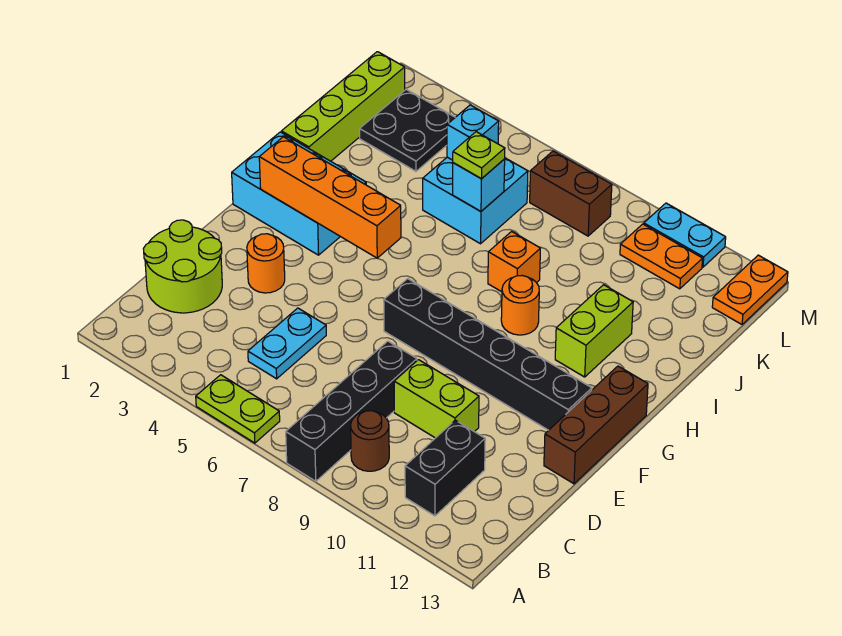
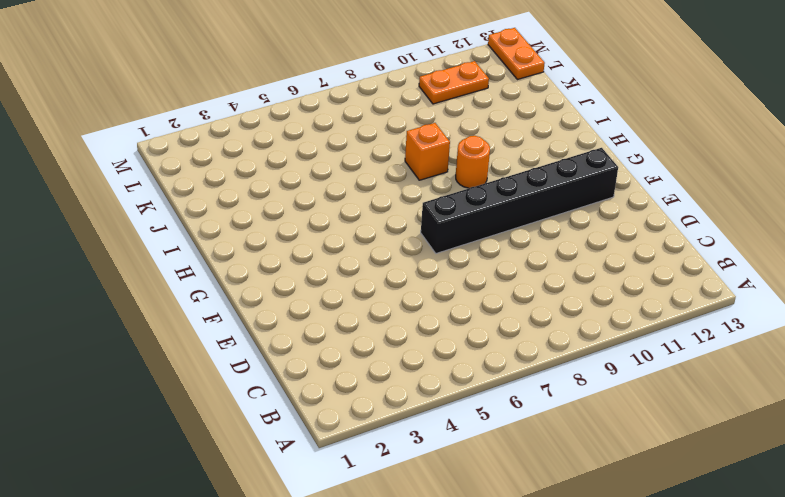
none -> lime plate A5:A6 level 1
none -> black brick A8:D8 level 1
none -> brown round brick B9 level 1

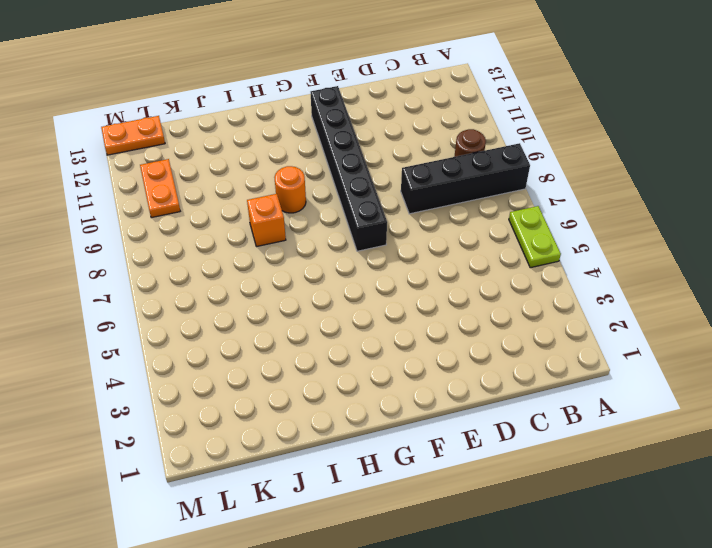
none -> black brick B11:C11 level 1
none -> lime round brick C1:D2 level 1
none -> cyan plate C5:D5 level 1

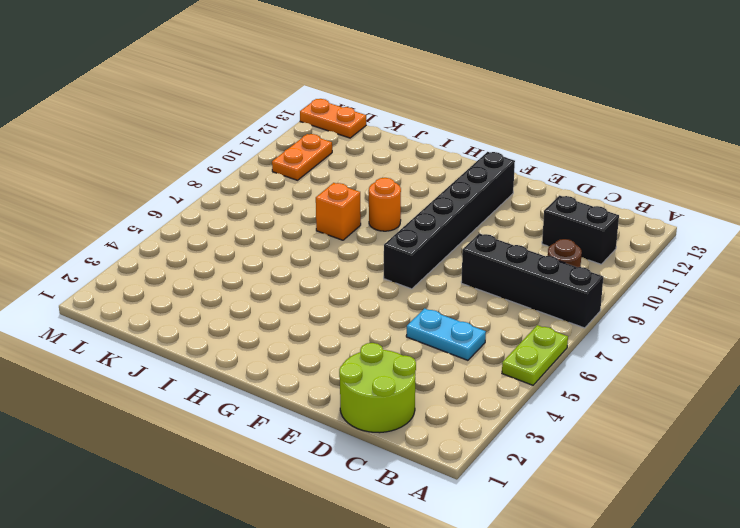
none -> lime brick D9:D10 level 1
none -> orange round brick E3 level 1
none -> brown brick E13:G13 level 1

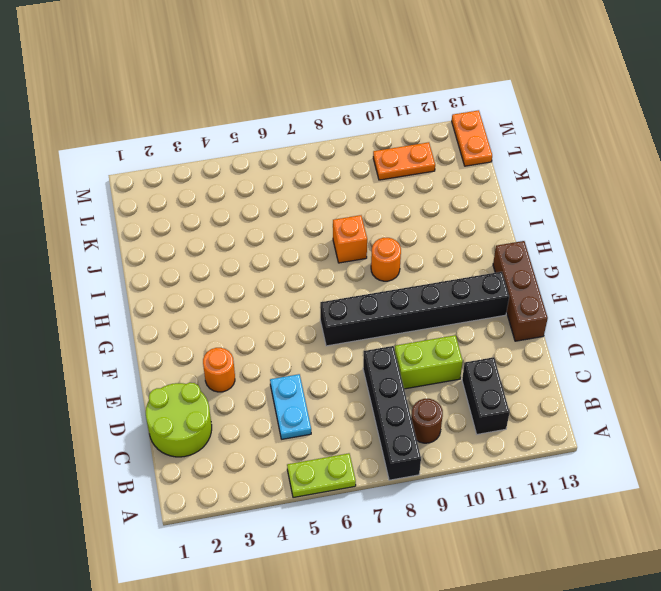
none -> cyan brick G1:H3 level 1
none -> lime brick H11:I11 level 1
none -> lime brick I1:L1 level 1

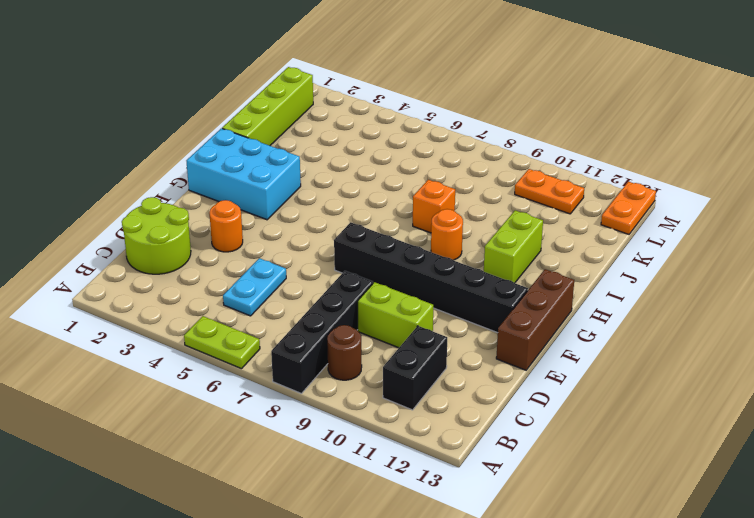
none -> cyan brick J5:K6 level 1
none -> black plate K2:L3 level 1
none -> brown brick L7:L8 level 1

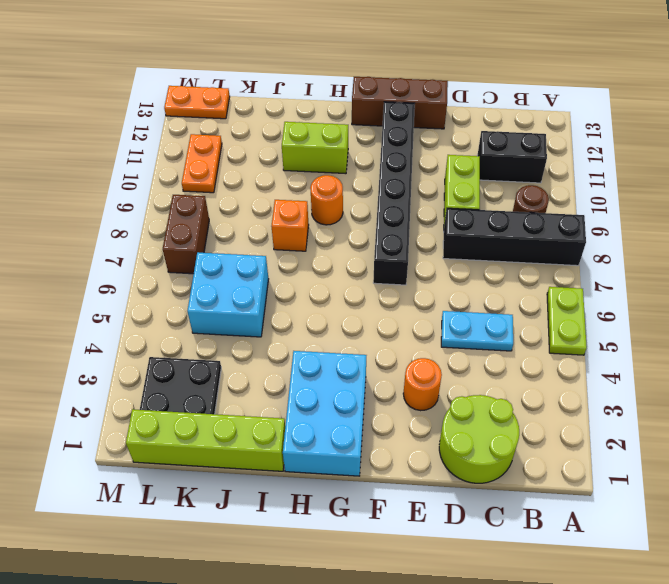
none -> cyan plate M10:M11 level 1
none -> orange brick G2:G5 level 2
none -> cyan brick J6 level 2

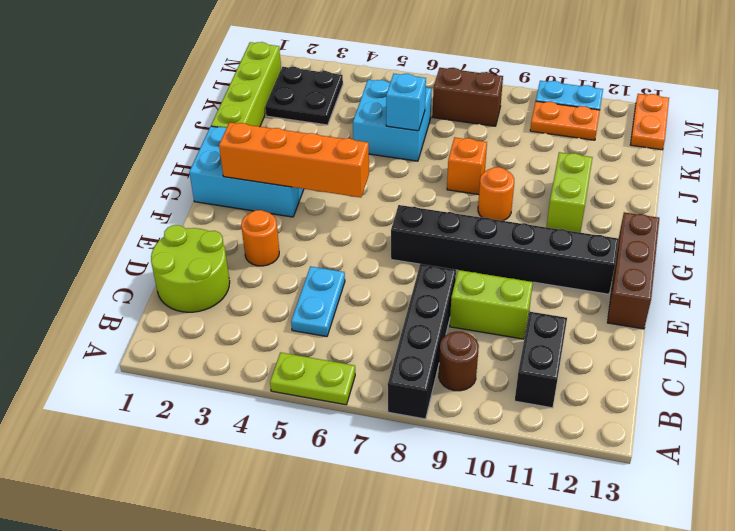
none -> cyan brick K5 level 2
none -> lime plate J6 level 3

